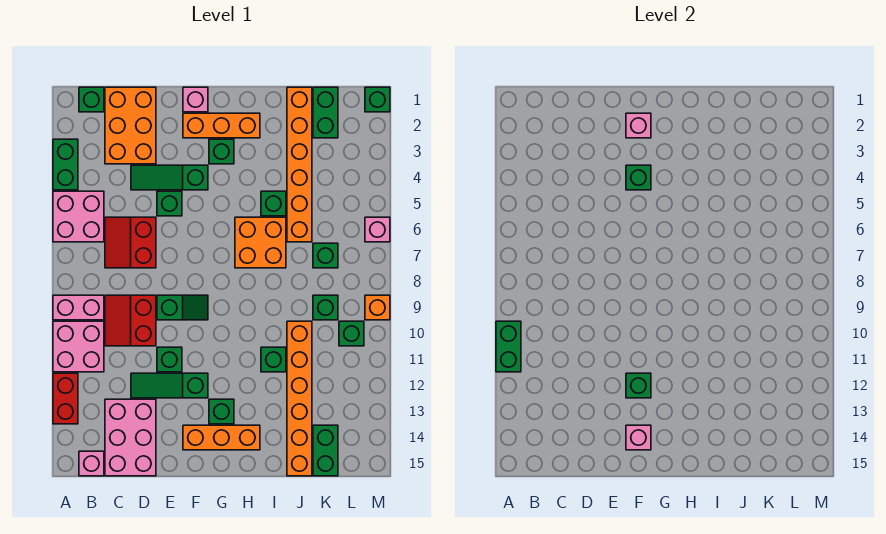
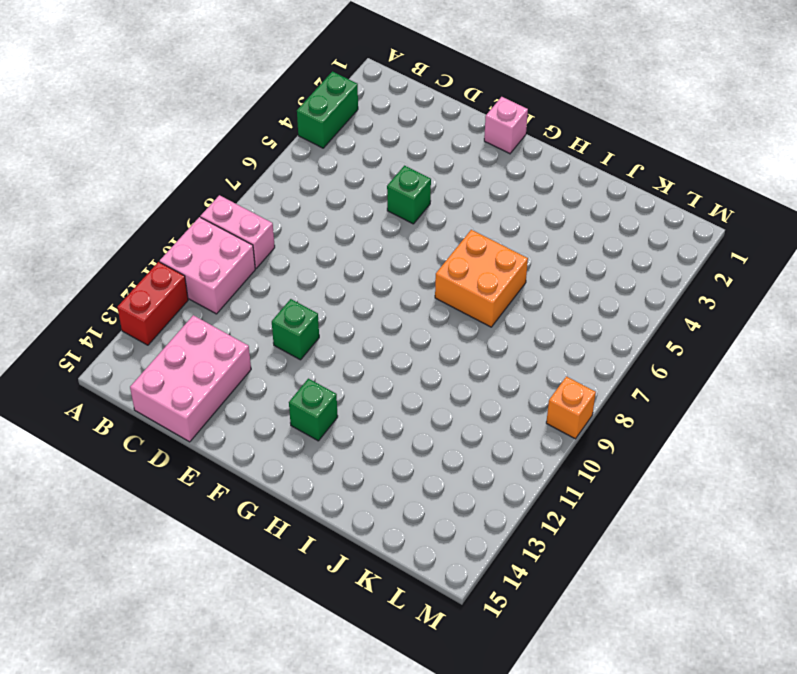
none -> pink brick A5:B6 level 1
none -> green brick B1 level 1
none -> pink brick B15 level 1
none -> orange brick C1:D3 level 1

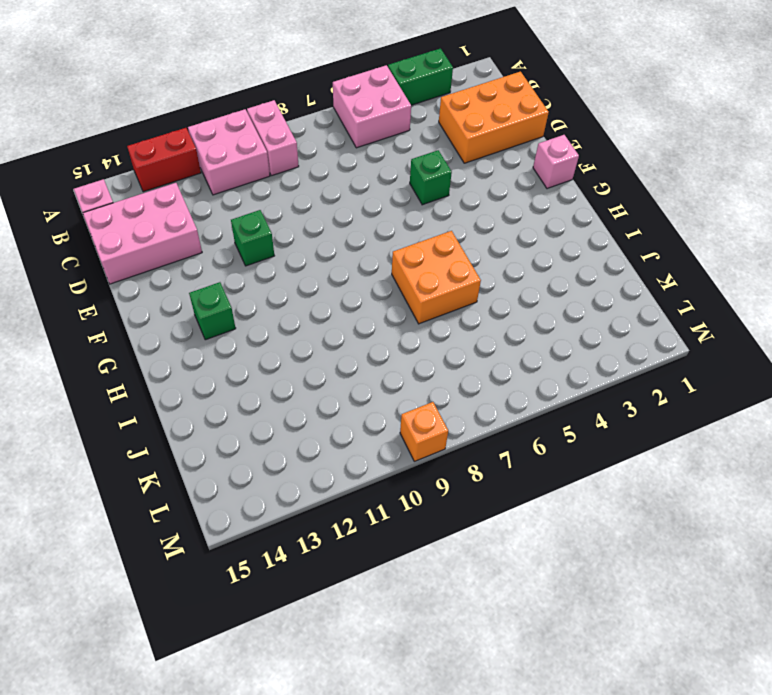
none -> green brick B1 level 1
none -> red slope C6:D7 level 1 top D
none -> red slope C9:D10 level 1 top D
none -> green slope D4:F4 level 1 top F

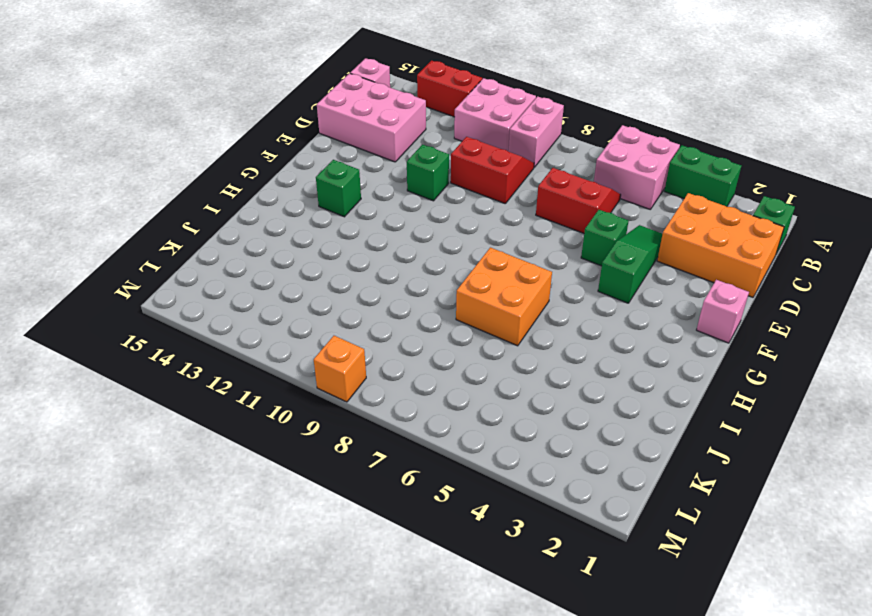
none -> green slope D12:F12 level 1 top F
none -> green slope E9:F9 level 1 top E
none -> orange brick F2:H2 level 1
none -> orange brick F14:H14 level 1

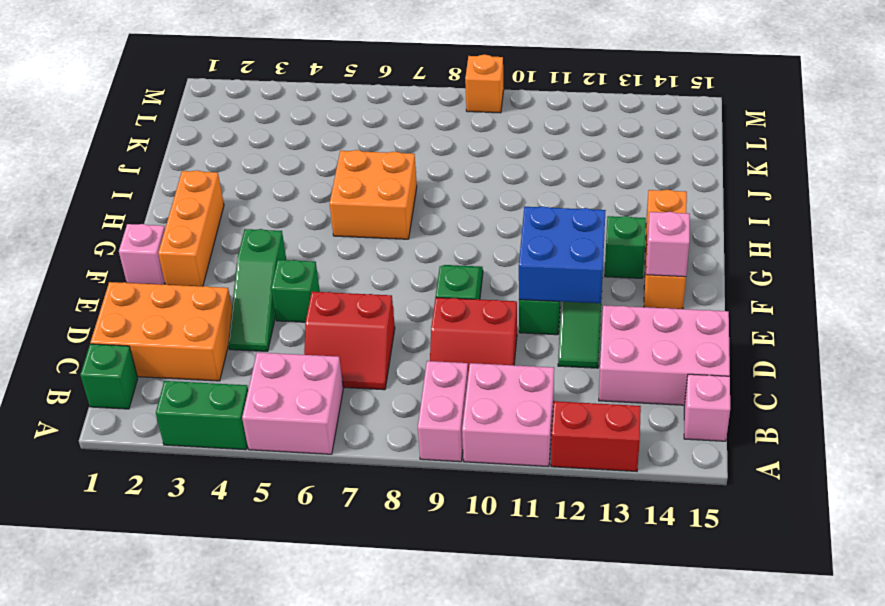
blue brick E11:F12 level 2 -> green brick F12 level 2
none -> green brick G3 level 1
none -> green brick I5 level 1
none -> green brick I11 level 1
none -> orange brick J1:J6 level 1

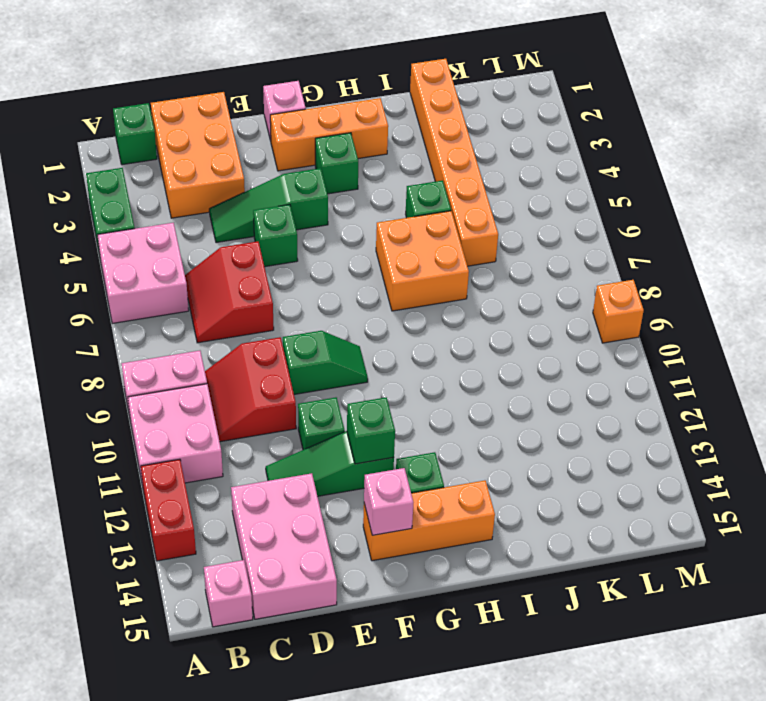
none -> green brick I11 level 1
none -> orange brick J10:J15 level 1
none -> green brick K1:K2 level 1
none -> green brick K7 level 1

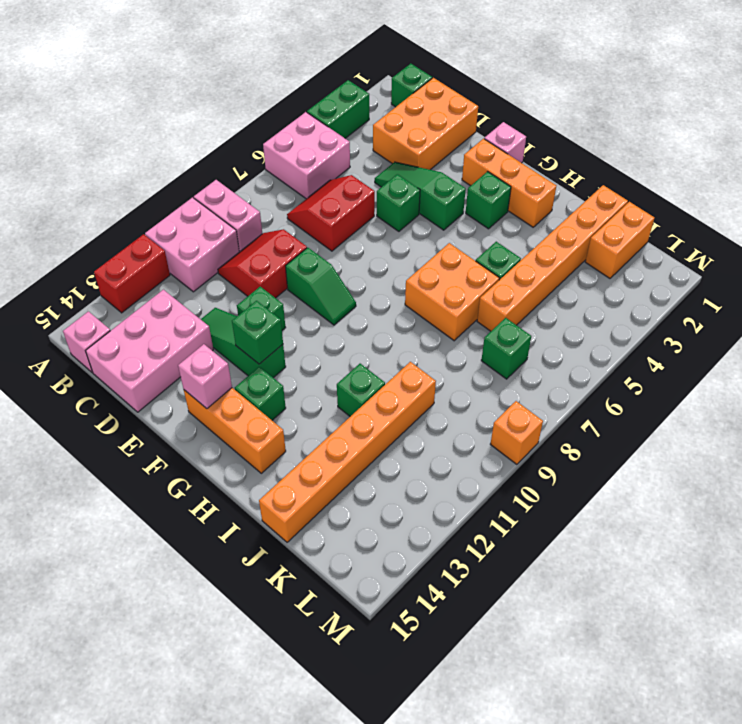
orange brick K1:K2 level 1 -> green brick K1:K2 level 1
none -> green brick K9 level 1
none -> green brick K14:K15 level 1
none -> green brick L10 level 1
none -> green brick M1 level 1

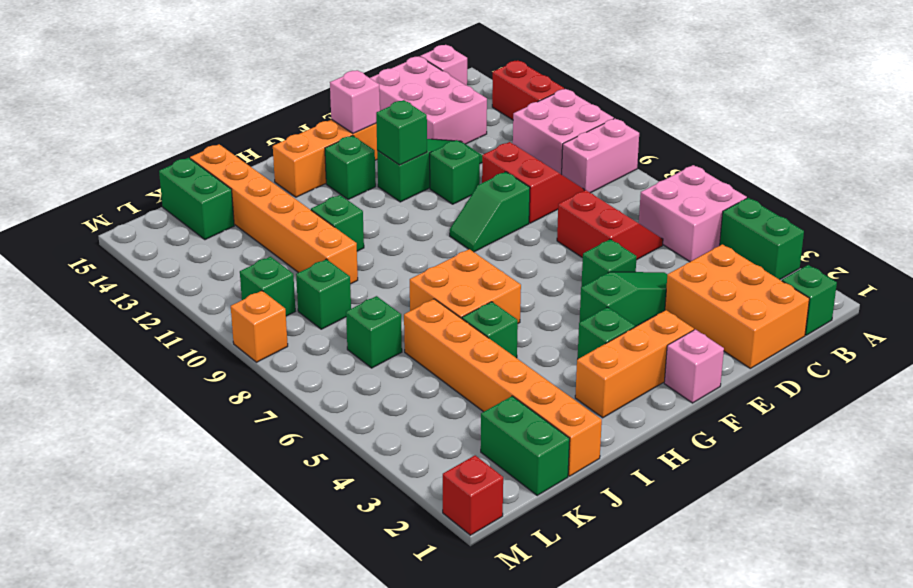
red brick M1 level 1 -> green brick M1 level 1
none -> pink brick M6 level 1
none -> green brick A10:A11 level 2
none -> pink brick F2 level 2
none -> green brick F4 level 2

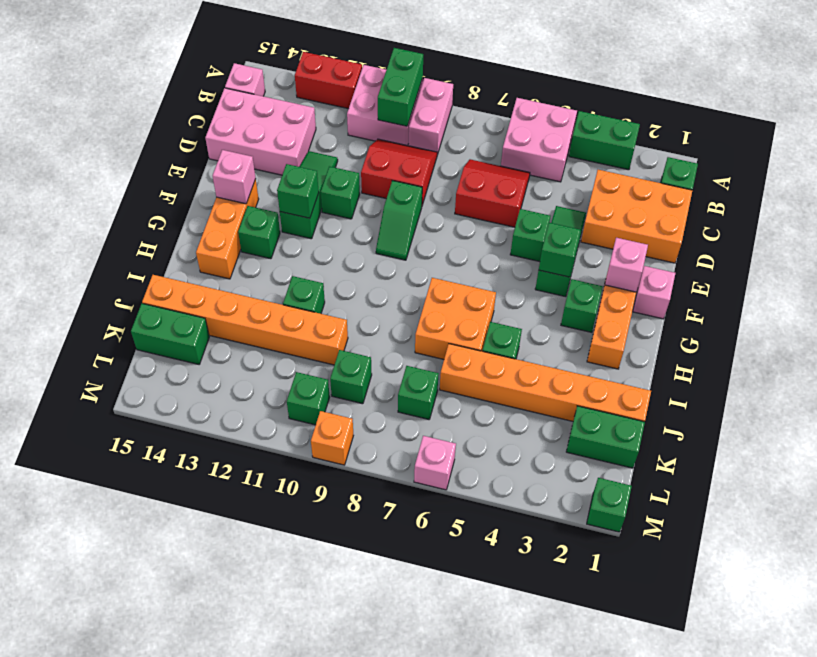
green brick A10:B10 level 2 -> green brick A10:A11 level 2

